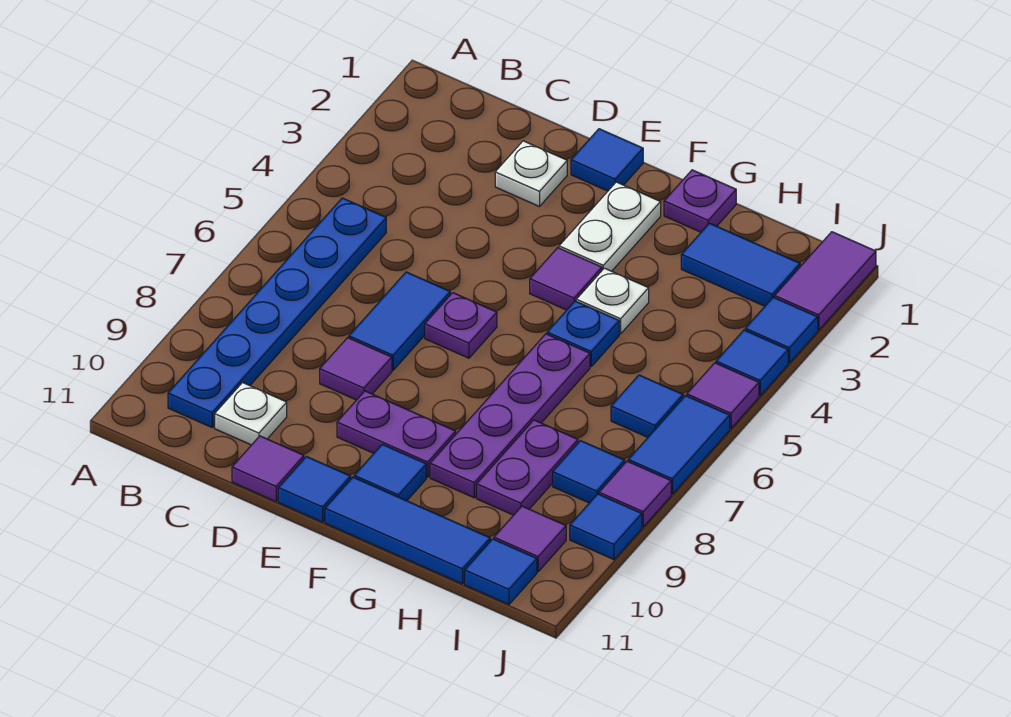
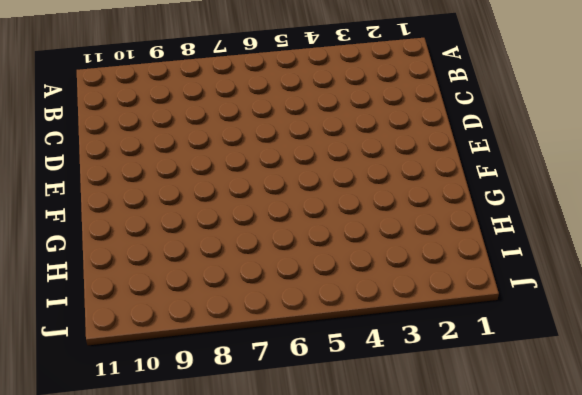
none -> blue plate B5:B10 level 1
none -> white plate C10 level 1
none -> white plate D2 level 1
none -> blue tile D6:D7 level 1

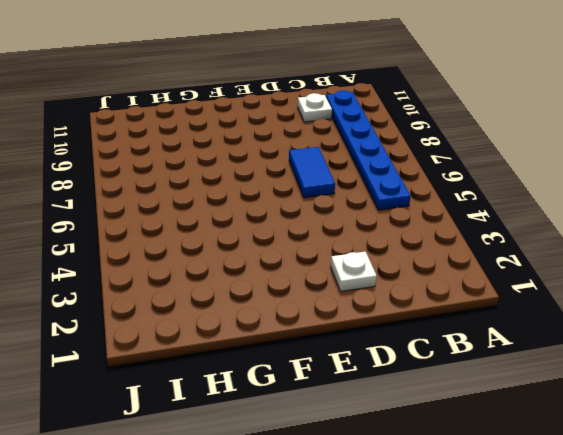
none -> purple tile D8 level 1
none -> purple tile D11 level 1
none -> blue tile E1 level 1
none -> purple plate E6 level 1

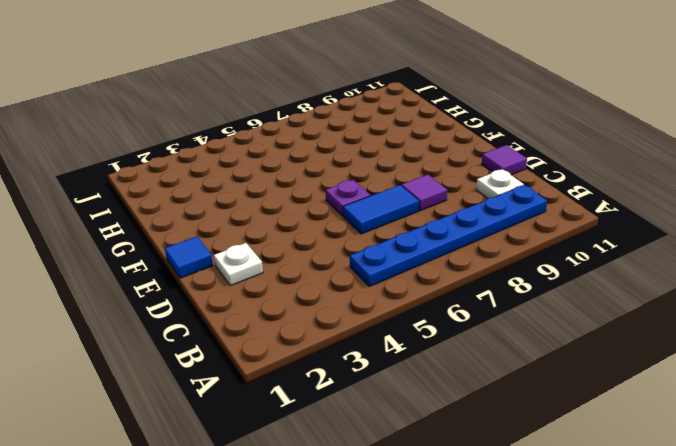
none -> purple plate E9:F9 level 1
none -> blue tile E11 level 1
none -> white plate F2:F3 level 1
none -> purple tile F4 level 1

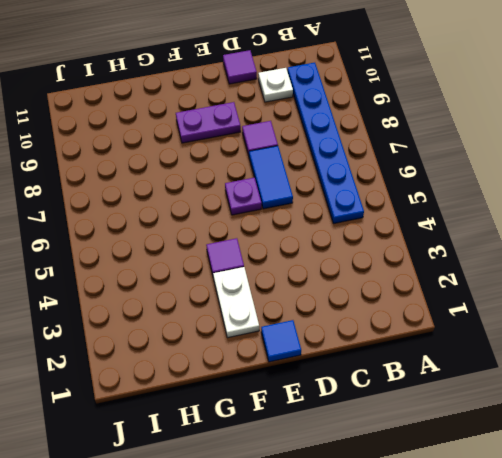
none -> white plate D2 level 1
none -> blue tile E11 level 1
none -> blue tile F10 level 1
none -> blue tile F11:H11 level 1

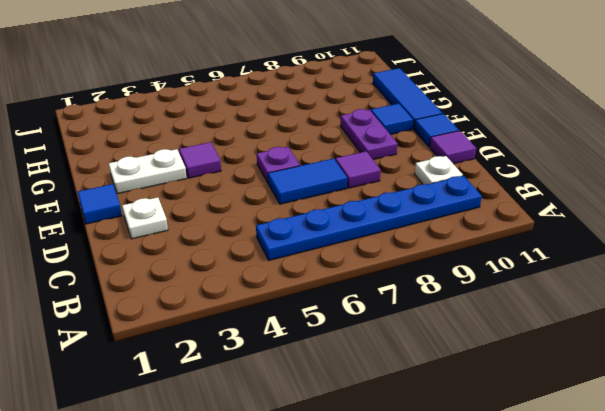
none -> purple plate G1 level 1
none -> white plate G4 level 1
none -> blue plate G5 level 1
none -> purple plate G6:G9 level 1

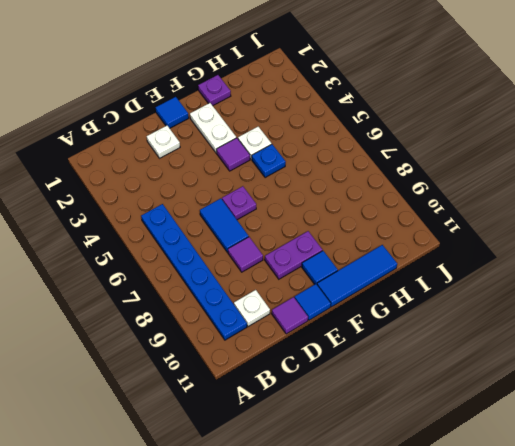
none -> purple plate G6:G9 level 1
none -> blue tile H2:I2 level 1
none -> purple plate H8:H9 level 1
none -> blue tile I6 level 1

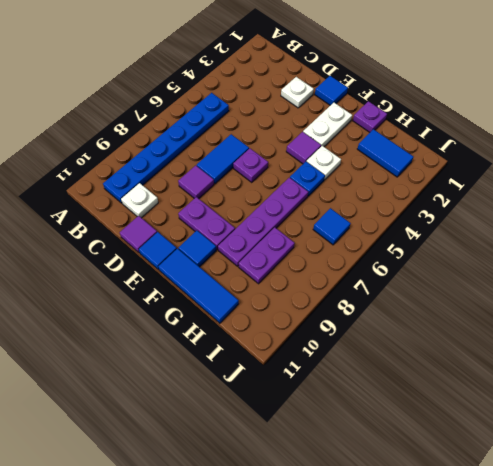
none -> blue tile I8 level 1
none -> purple tile I10 level 1
none -> blue tile I11 level 1
none -> purple tile J1:J2 level 1

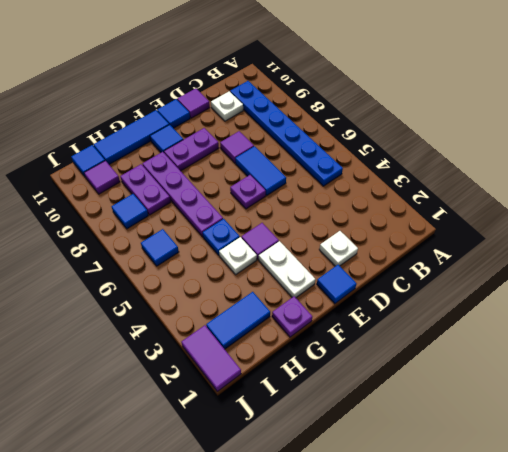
none -> blue tile J3 level 1
none -> blue tile J4 level 1
none -> purple tile J5 level 1
none -> blue tile J6:J7 level 1

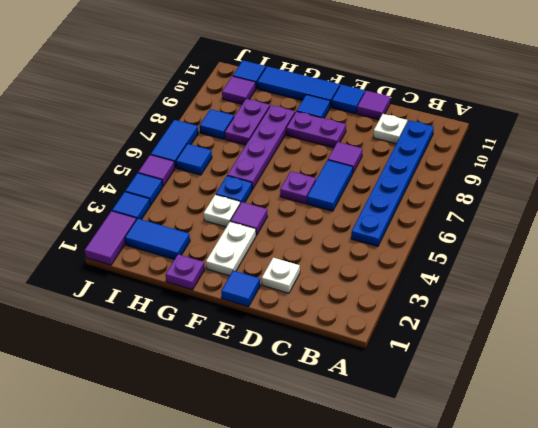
none -> purple tile J8 level 1
none -> blue tile J9 level 1

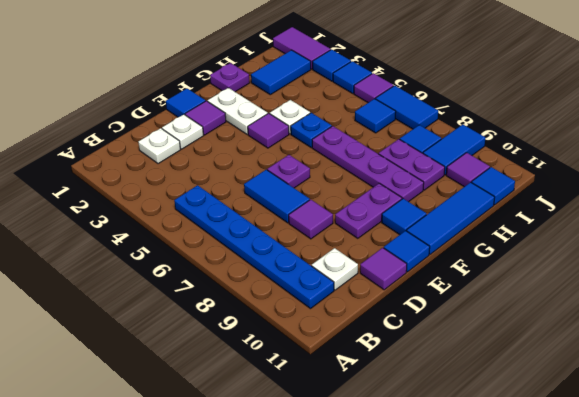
white plate C2 level 1 -> none
purple tile E2 level 1 -> purple tile J8 level 1
blue tile I9:J9 level 1 -> blue tile J9 level 1

